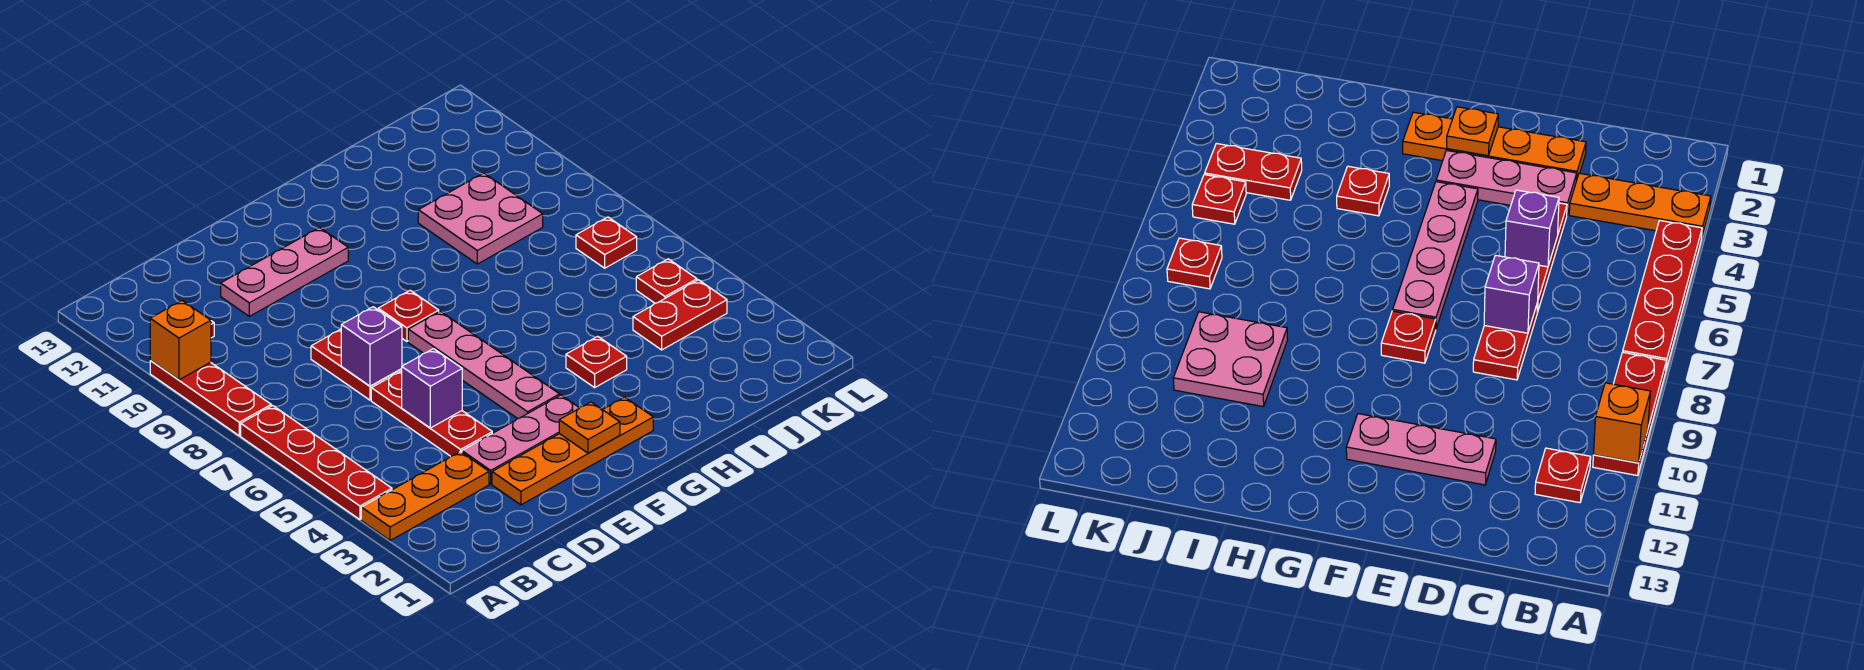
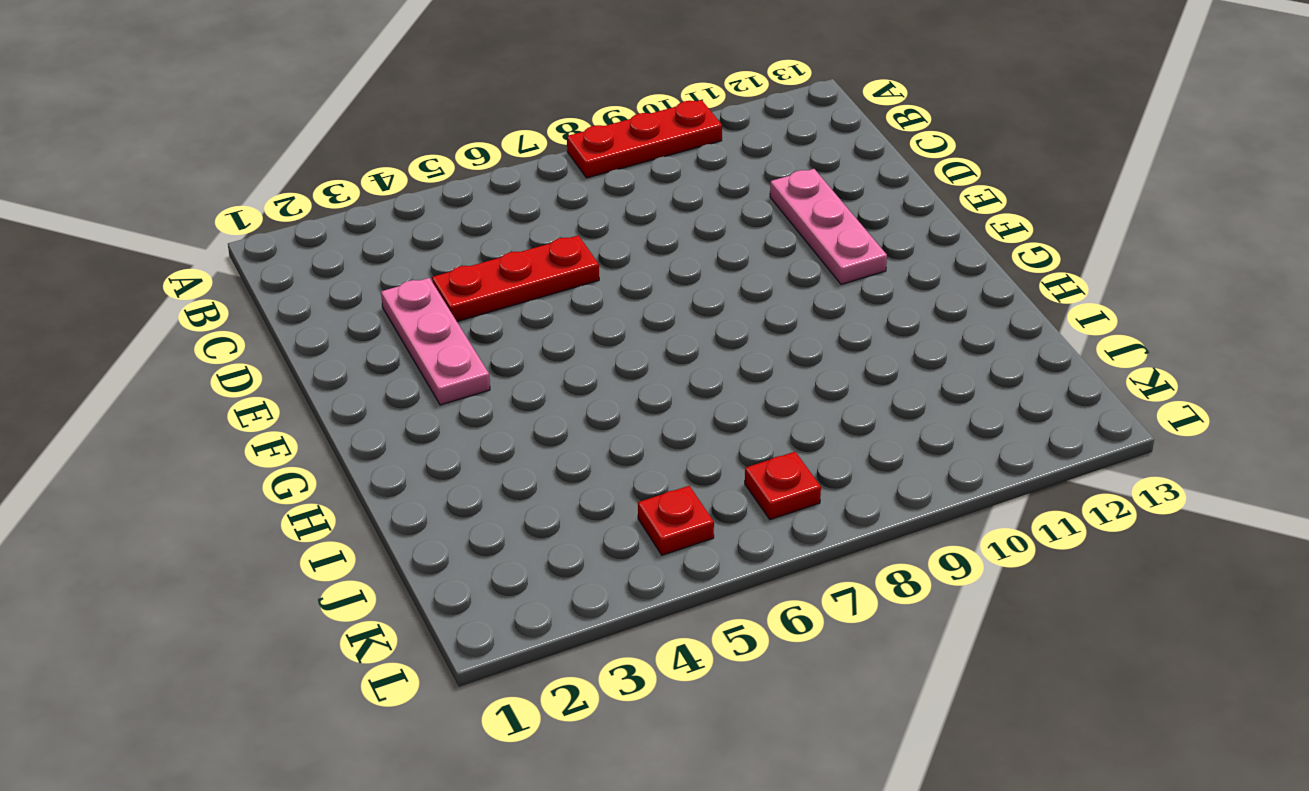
none -> orange plate A3:C3 level 1
none -> red plate A4:A7 level 1
none -> red plate B11 level 1

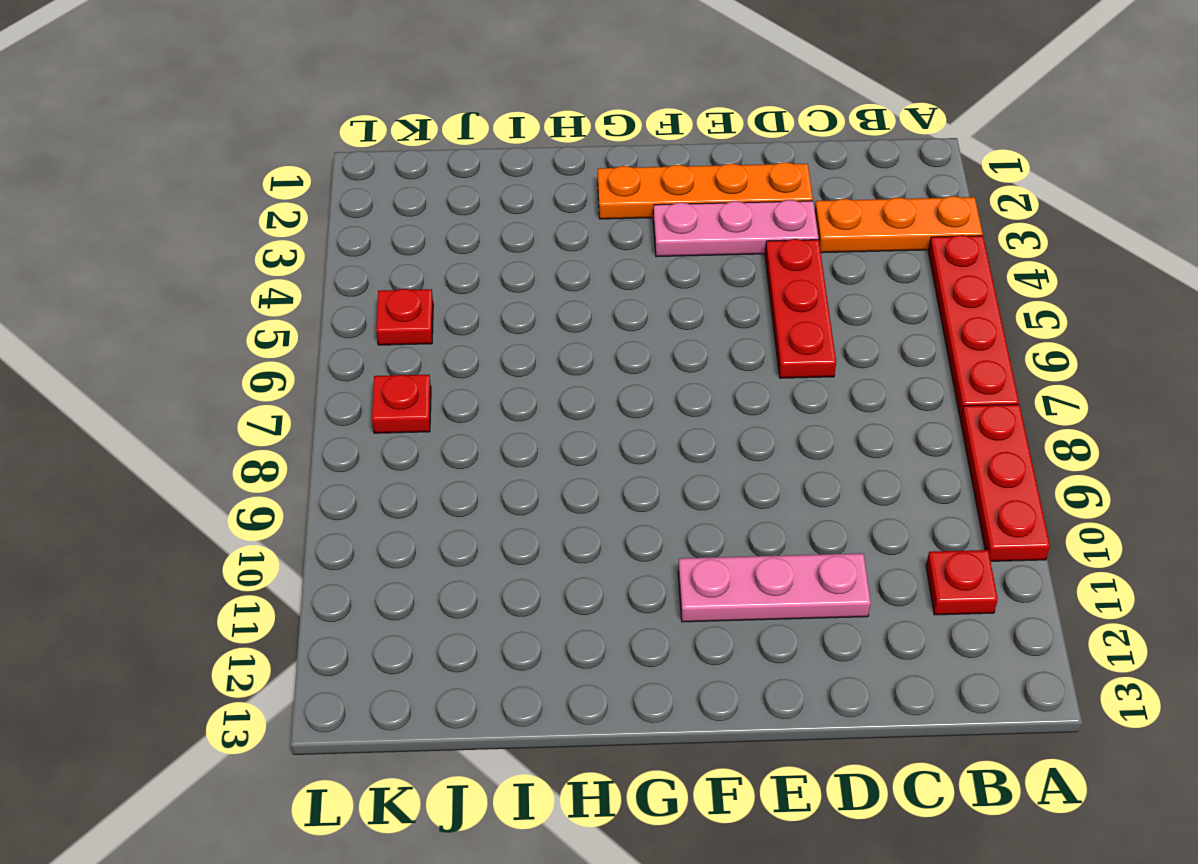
none -> red plate D7:D8 level 1
none -> pink plate F4:F7 level 1
none -> red plate F8 level 1

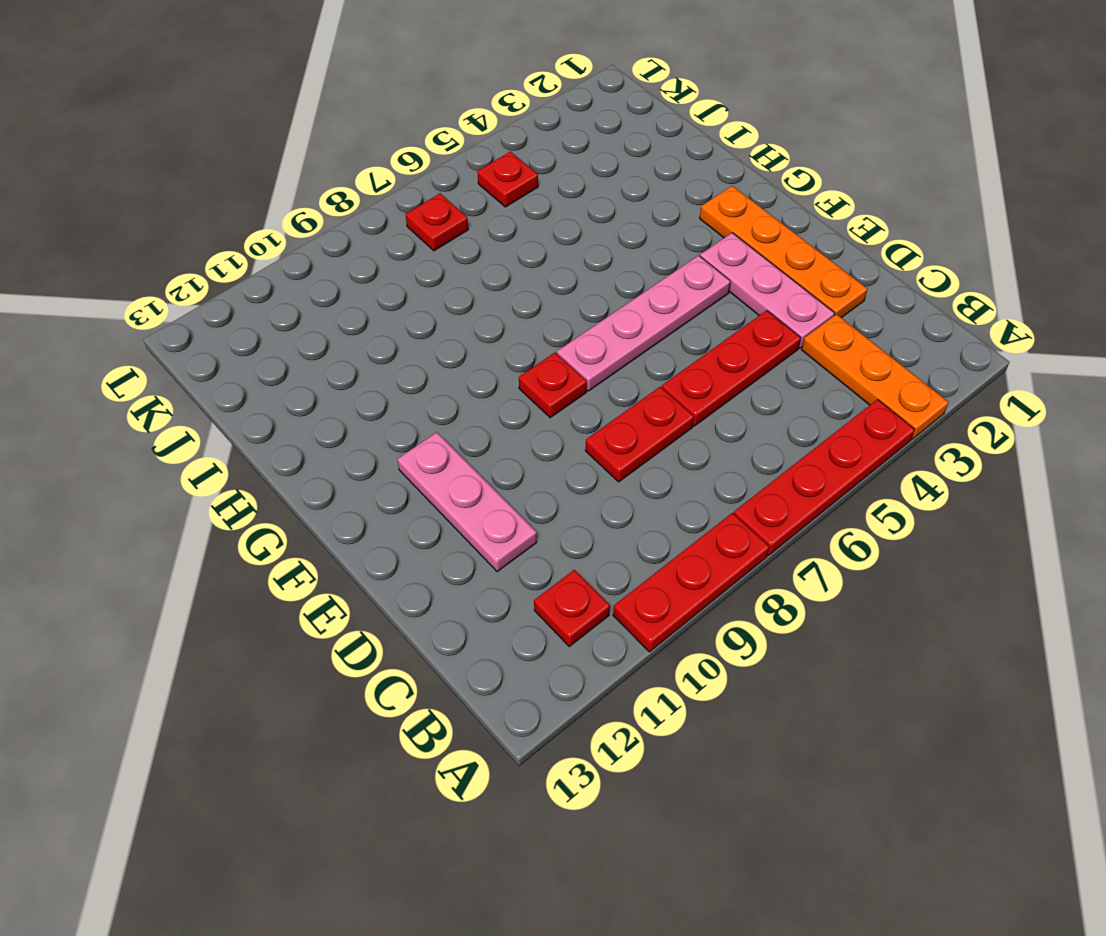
none -> red plate H4 level 1
none -> pink plate I9:J10 level 1
none -> red plate J4:K4 level 1

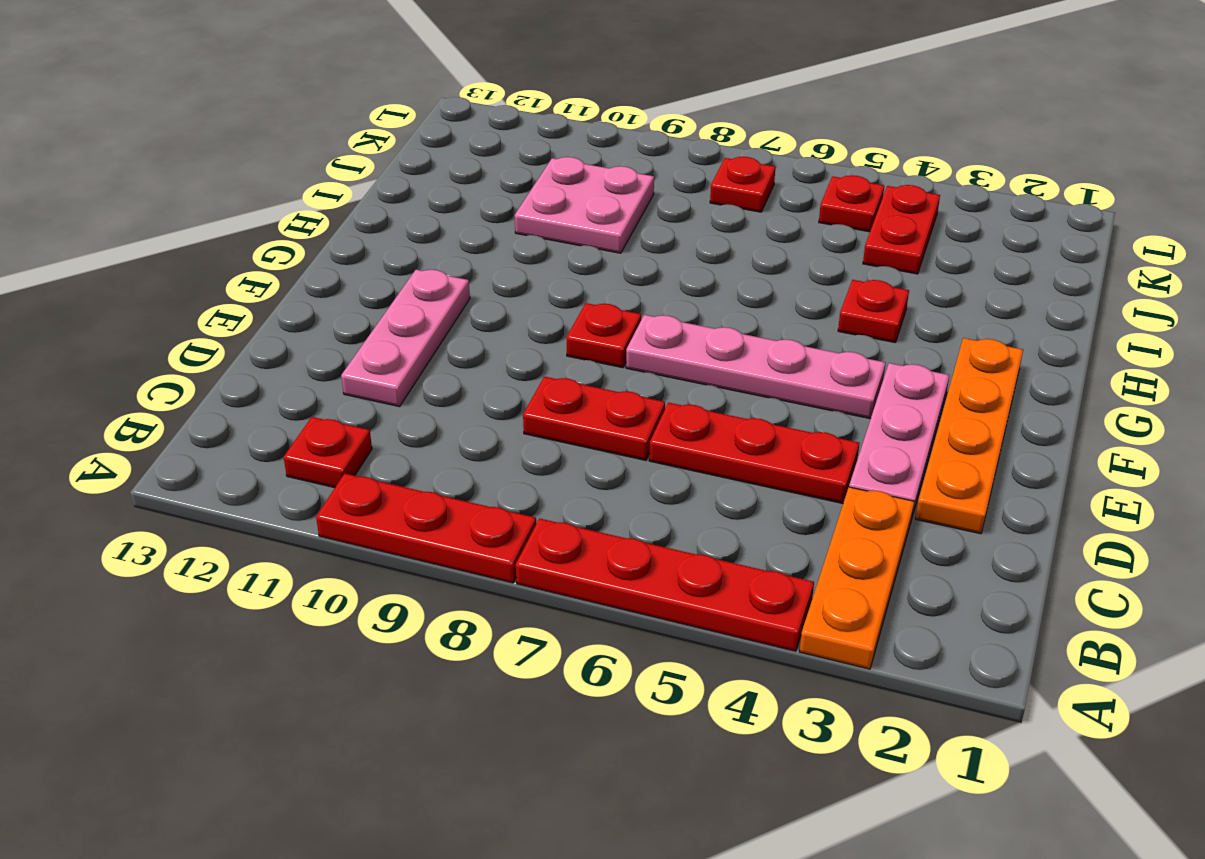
none -> orange brick A10 level 2
none -> purple brick D5 level 2
none -> purple brick D7 level 2

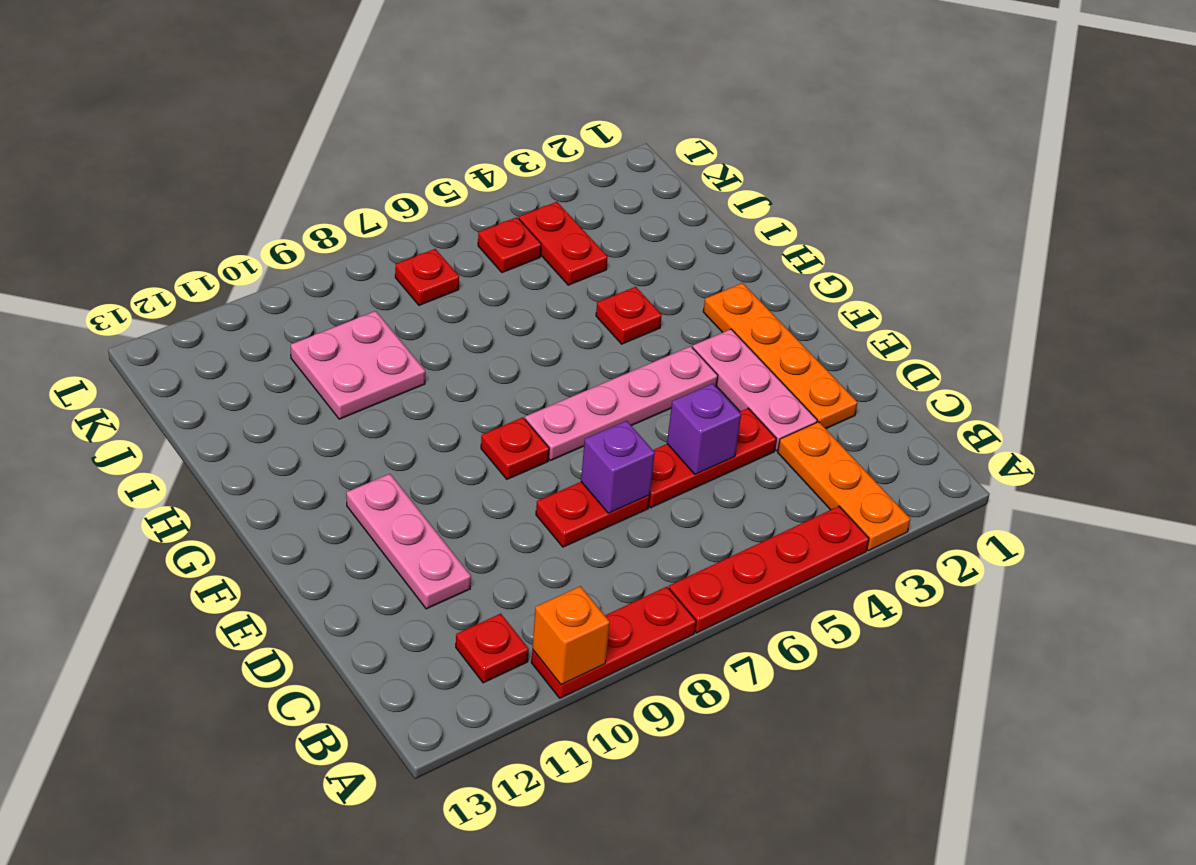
none -> orange plate F2 level 2

